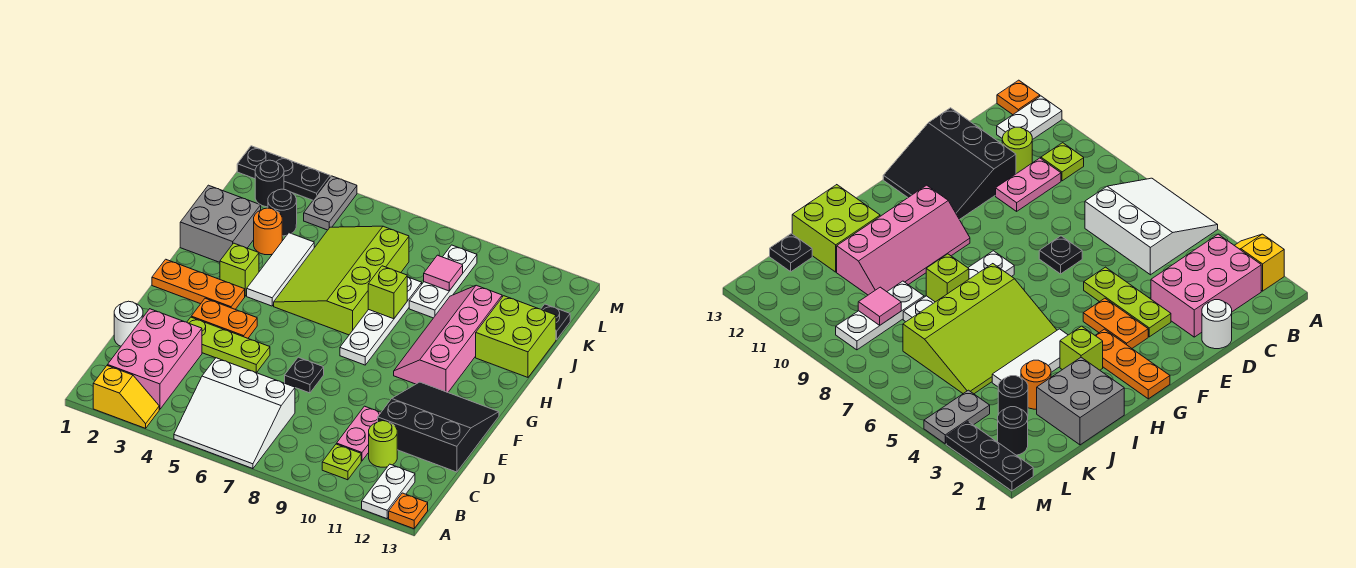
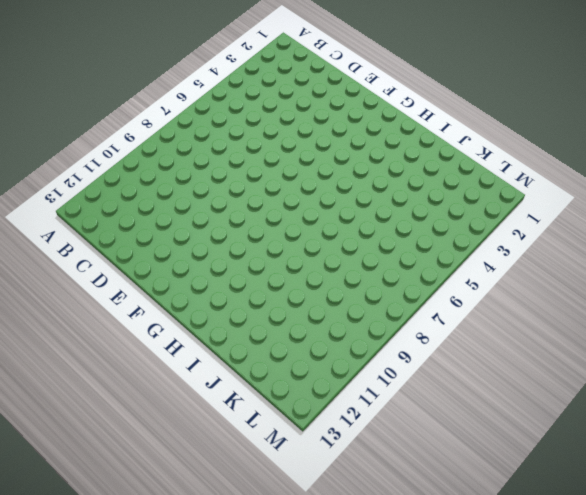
none -> yellow slope A2:A3 level 1 top 2
none -> white slope A5:C7 level 1 top C
none -> white plate A12:B12 level 1
none -> orange plate A13 level 1

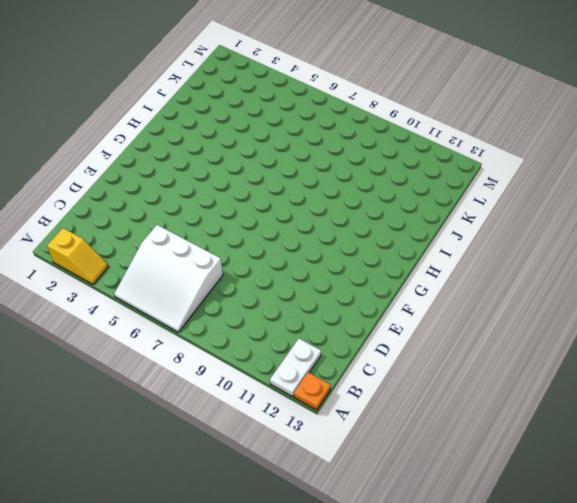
none -> pink brick B2:D3 level 1
none -> lime plate B10 level 1
none -> pink plate C10:D10 level 1
none -> lime round brick C11 level 1

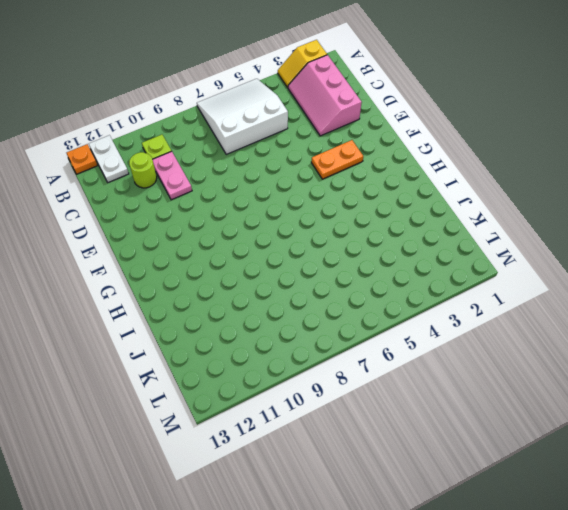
pink slope B2:D3 level 1 top 2 -> pink brick B2:D3 level 1
none -> white round brick D1 level 1
none -> black slope D11:F13 level 1 top D
none -> lime plate E3:E5 level 1
none -> black plate E7 level 1

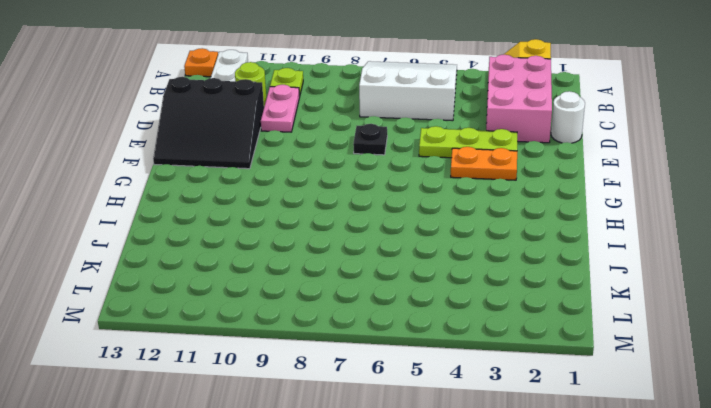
none -> orange plate G1:G3 level 1
none -> white plate G8:J8 level 1
none -> pink slope G10:J11 level 1 top 11
none -> lime brick H3 level 1

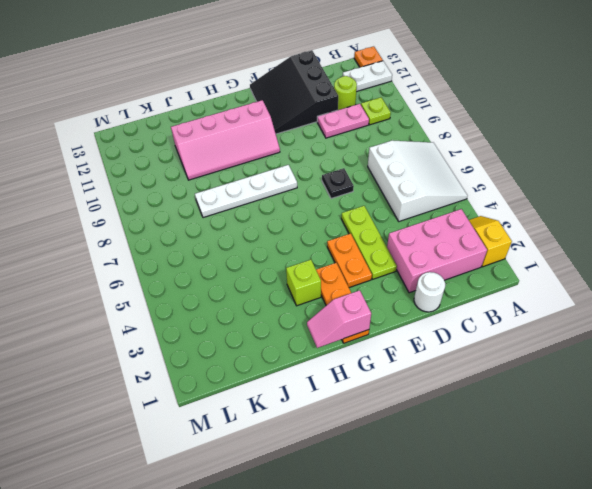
pink slope G1:H1 level 2 top G -> none
none -> white tile H4:J4 level 1
none -> lime slope H5:K7 level 1 top 7
none -> grey brick I1:J2 level 1
none -> lime brick I12:J13 level 1

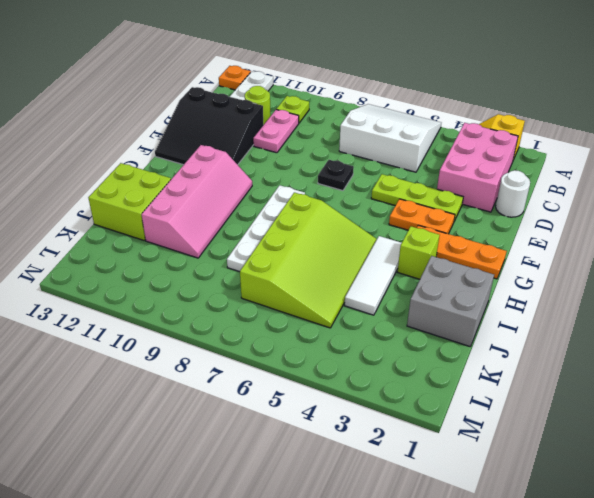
none -> orange round brick J3 level 1
none -> white plate J9:L9 level 1
none -> black round brick K3 level 1
none -> black plate K13 level 1

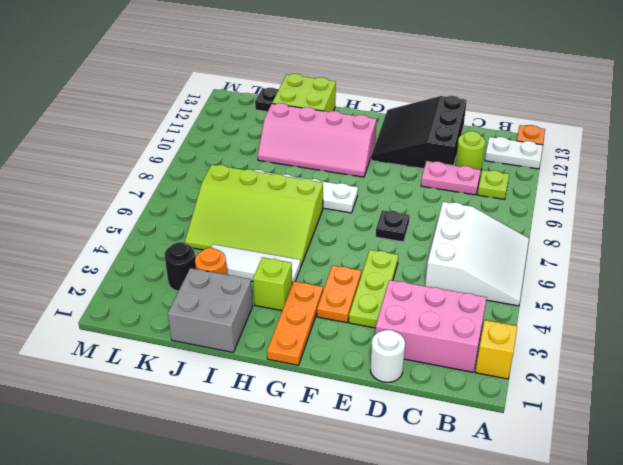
none -> white plate J9:L9 level 1
none -> black round brick L2 level 1
none -> grey plate L4:M4 level 1
none -> black plate M1:M3 level 1

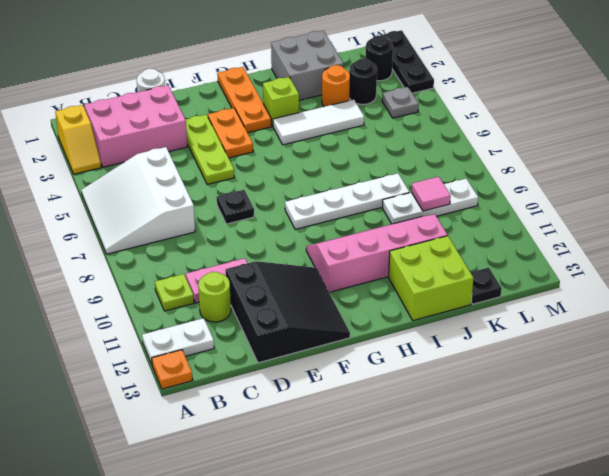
grey plate L4 level 1 -> grey plate L4:M4 level 1
none -> lime slope H5:K7 level 1 top 7
none -> lime brick I8 level 2

